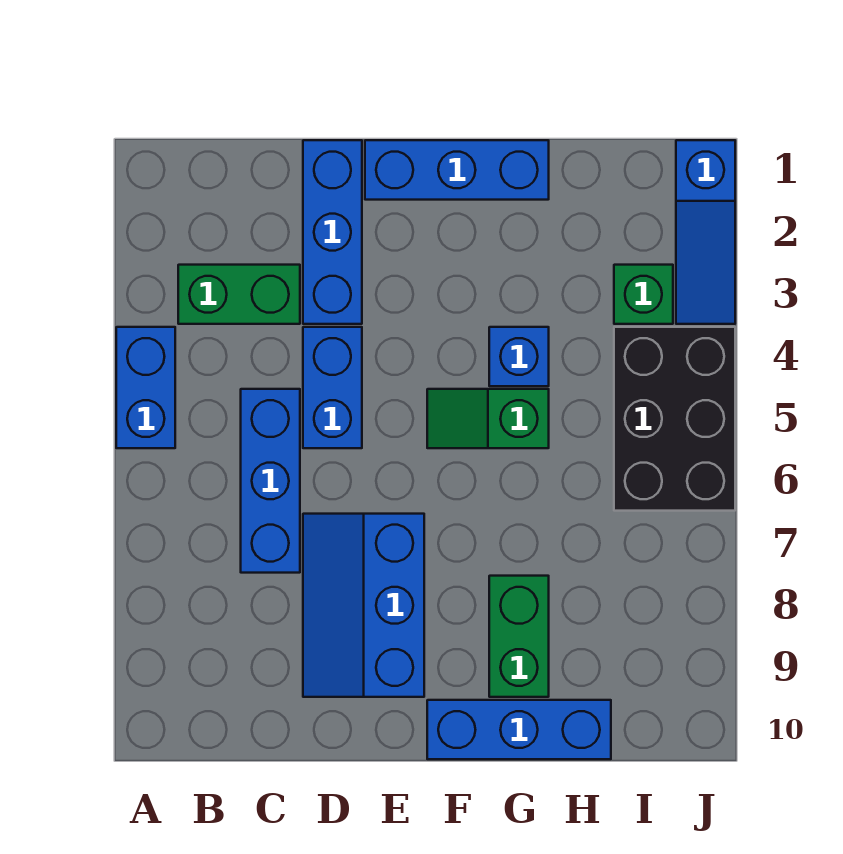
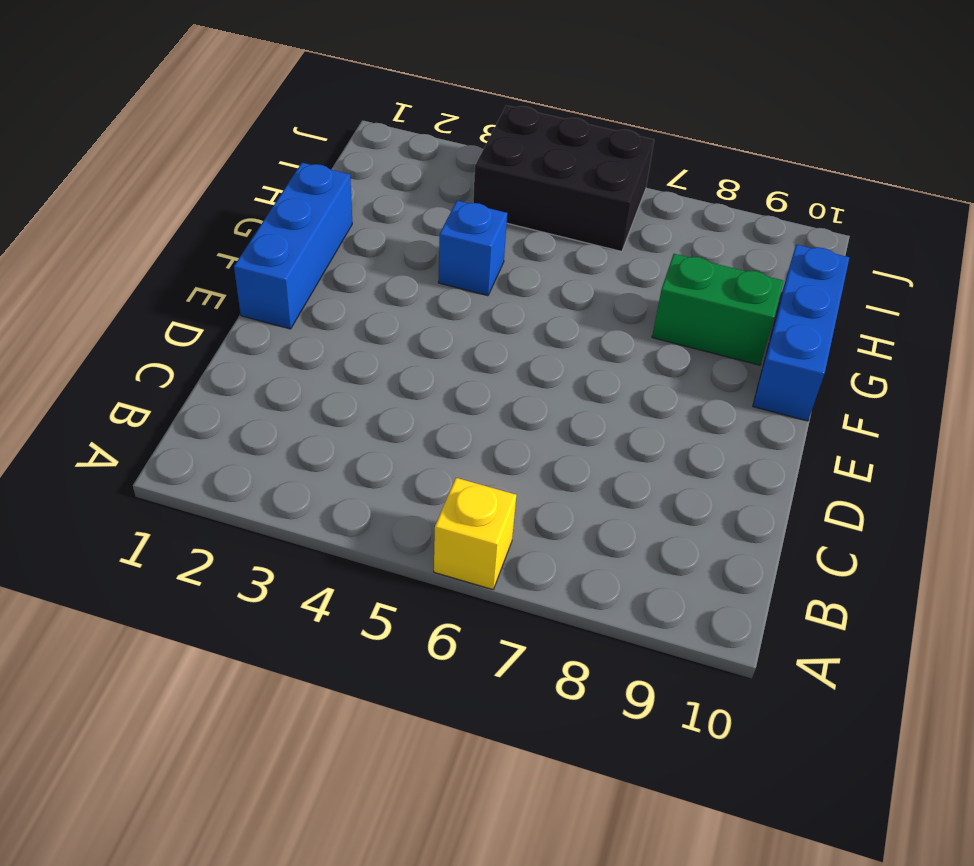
yellow brick A6 level 1 -> none
none -> blue brick A4:A5 level 1
none -> green brick B3:C3 level 1
none -> blue brick C5:C7 level 1

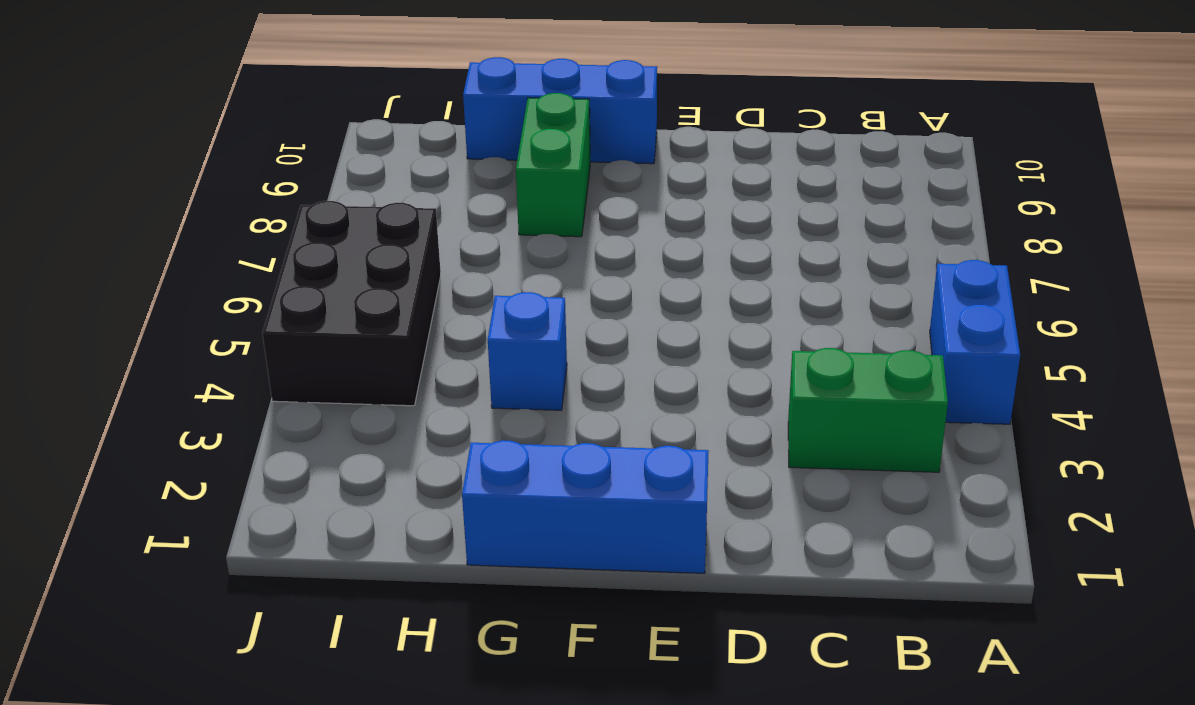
none -> blue brick C5:C7 level 1
none -> blue brick D1:D3 level 1
none -> blue brick D4:D5 level 1

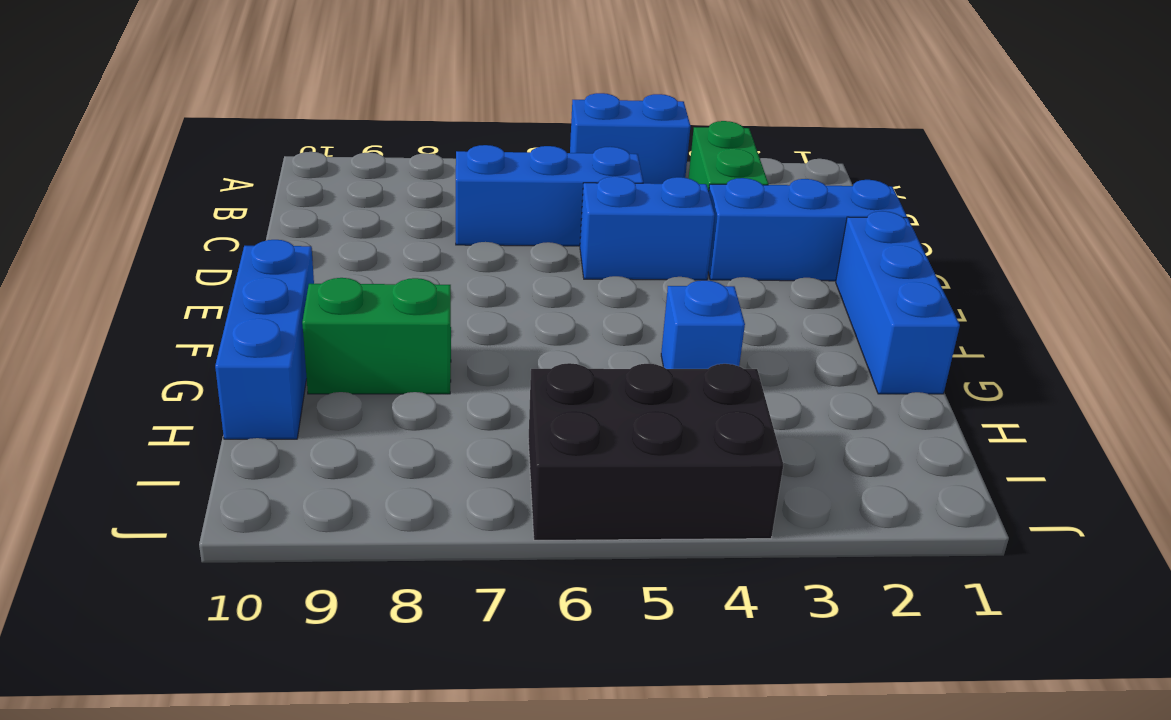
none -> blue slope D7:E9 level 1 top E
none -> green slope F5:G5 level 1 top G
none -> green brick I3 level 1

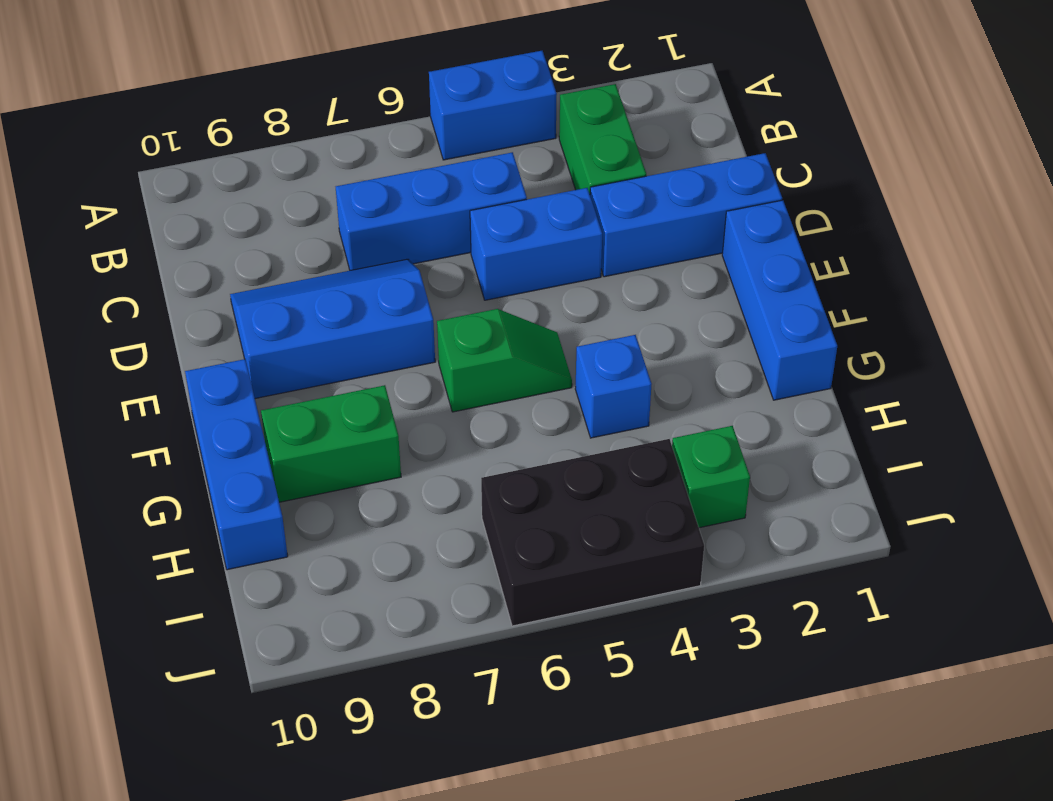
green slope F5:F6 level 1 top 6 -> green slope F5:G5 level 1 top G
none -> blue slope J1:J3 level 1 top 1

